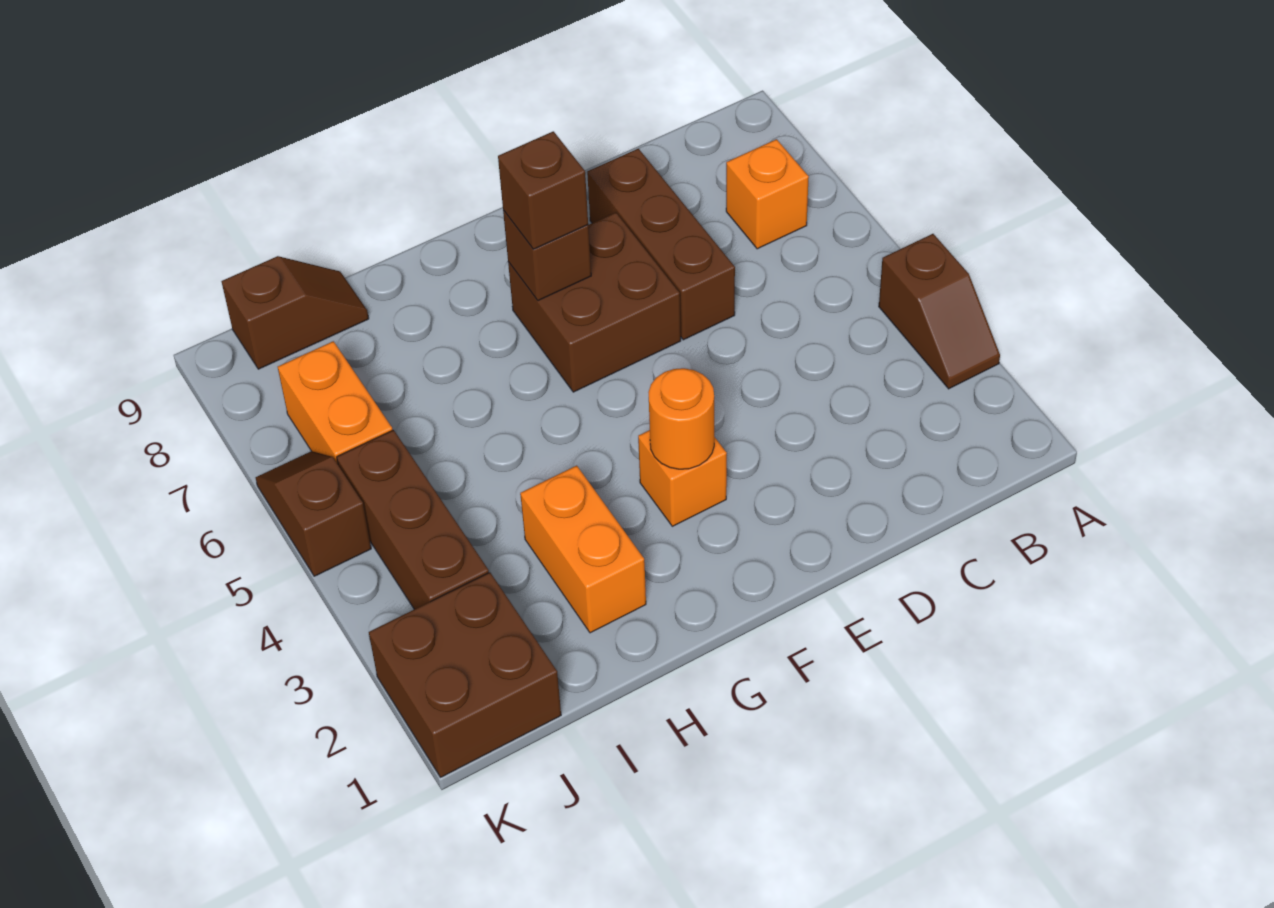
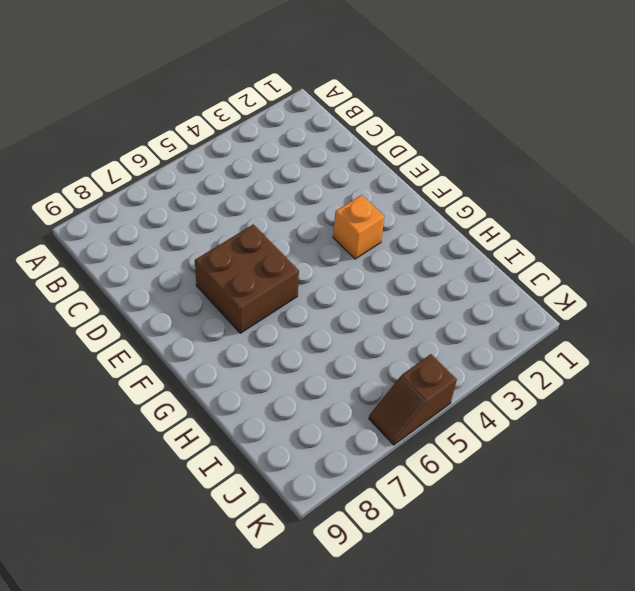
none -> brown slope A3:A4 level 1 top 4
none -> orange brick B7 level 1
none -> brown brick D6:D8 level 1

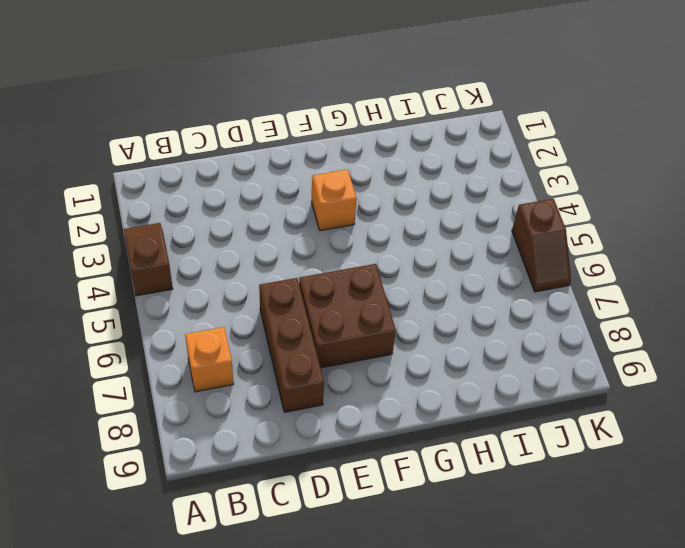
none -> orange brick H2:H3 level 1
none -> brown slope I9:J9 level 1 top J
none -> brown brick J1:K2 level 1

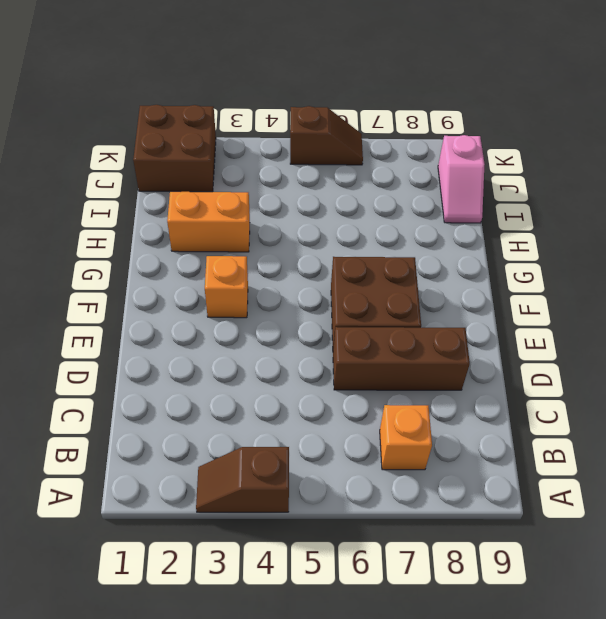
pink slope I9:J9 level 1 top J -> brown slope I9:J9 level 1 top J
none -> brown brick J3:J5 level 1
none -> orange brick J6:J7 level 1
none -> orange round brick F3 level 2

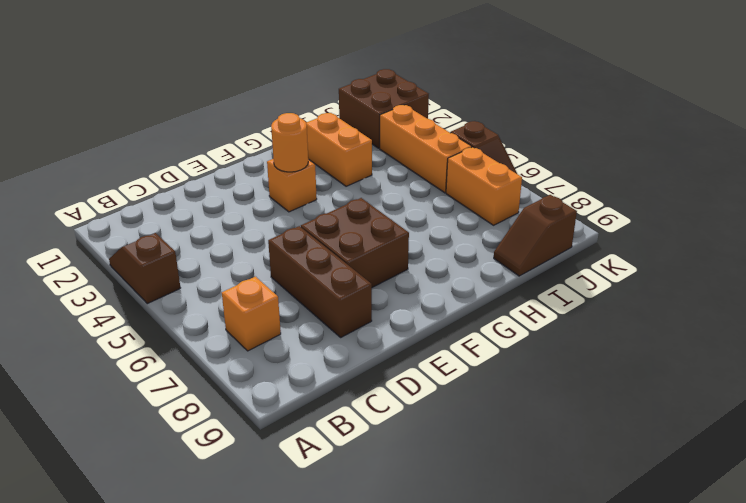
orange brick J3:J5 level 1 -> brown brick J3:J5 level 1
none -> brown brick F7 level 2
none -> brown brick F7 level 3

